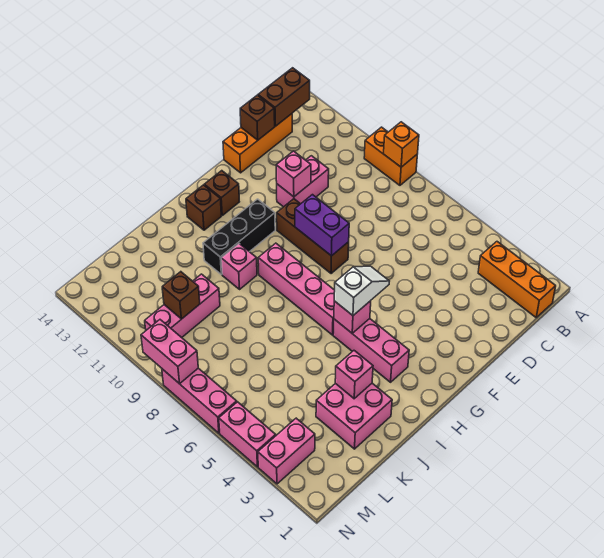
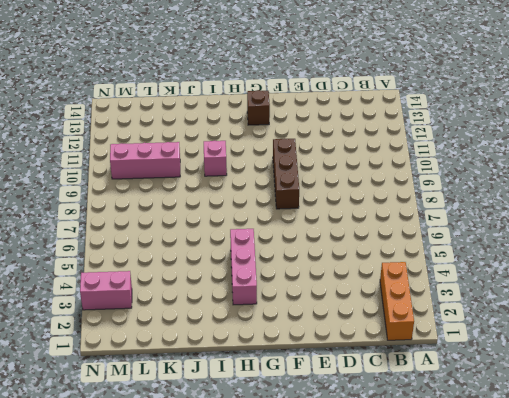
none -> orange brick A9:A10 level 1
none -> orange brick C14:E14 level 1
none -> pink brick D11:E11 level 1

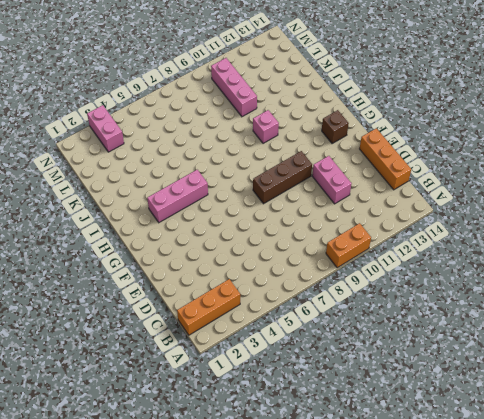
none -> black brick G11:I11 level 1
none -> pink brick H6:H9 level 1
none -> brown brick H13 level 1

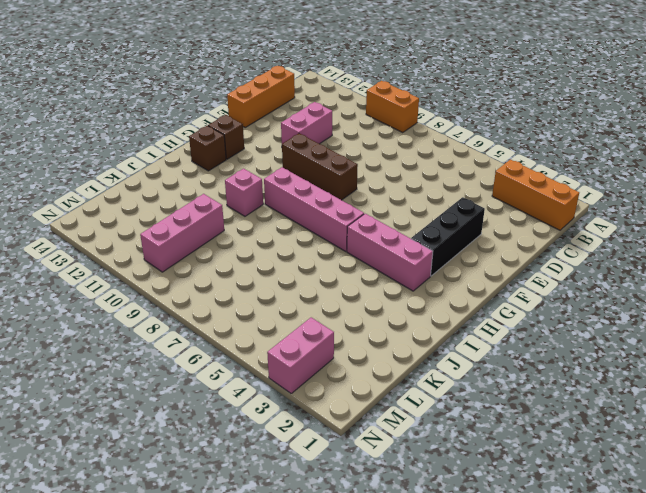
black brick E3:G3 level 1 -> black brick G11:I11 level 1
none -> pink brick J2:K3 level 1
none -> pink brick N4:N5 level 1
none -> pink brick N6:N8 level 1

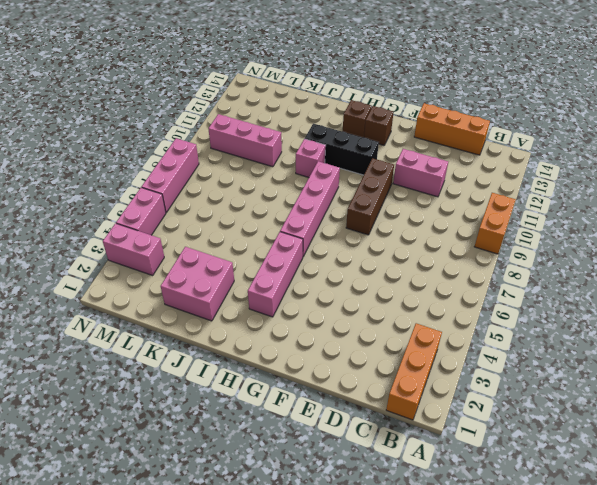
none -> orange brick A9 level 2
none -> brown brick B14:C14 level 2
none -> brown brick D14 level 2

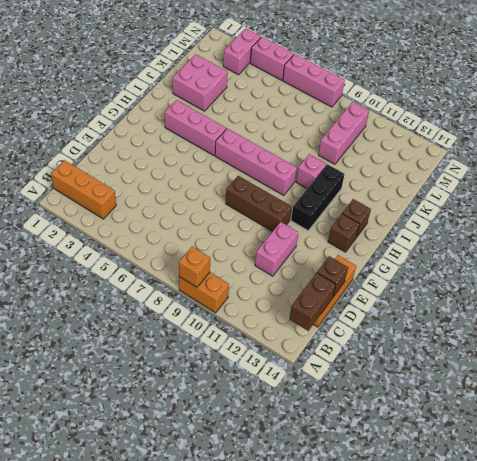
none -> pink brick E11 level 2
none -> purple brick F8:F9 level 2
none -> pink brick H5 level 2

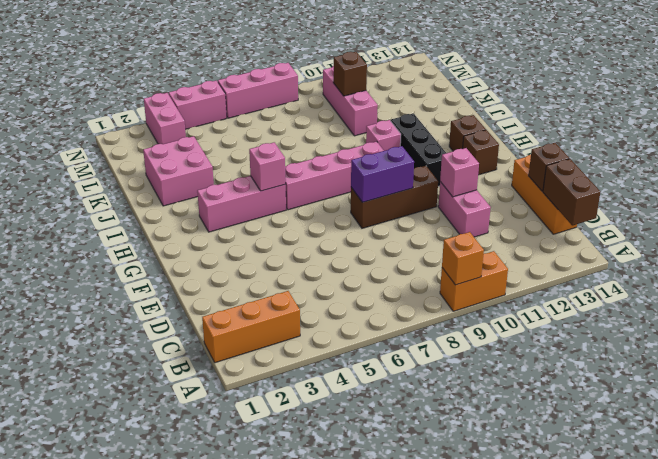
none -> pink brick J3 level 2
none -> pink brick N8:N9 level 2
none -> white slope G5:H5 level 3 top H

